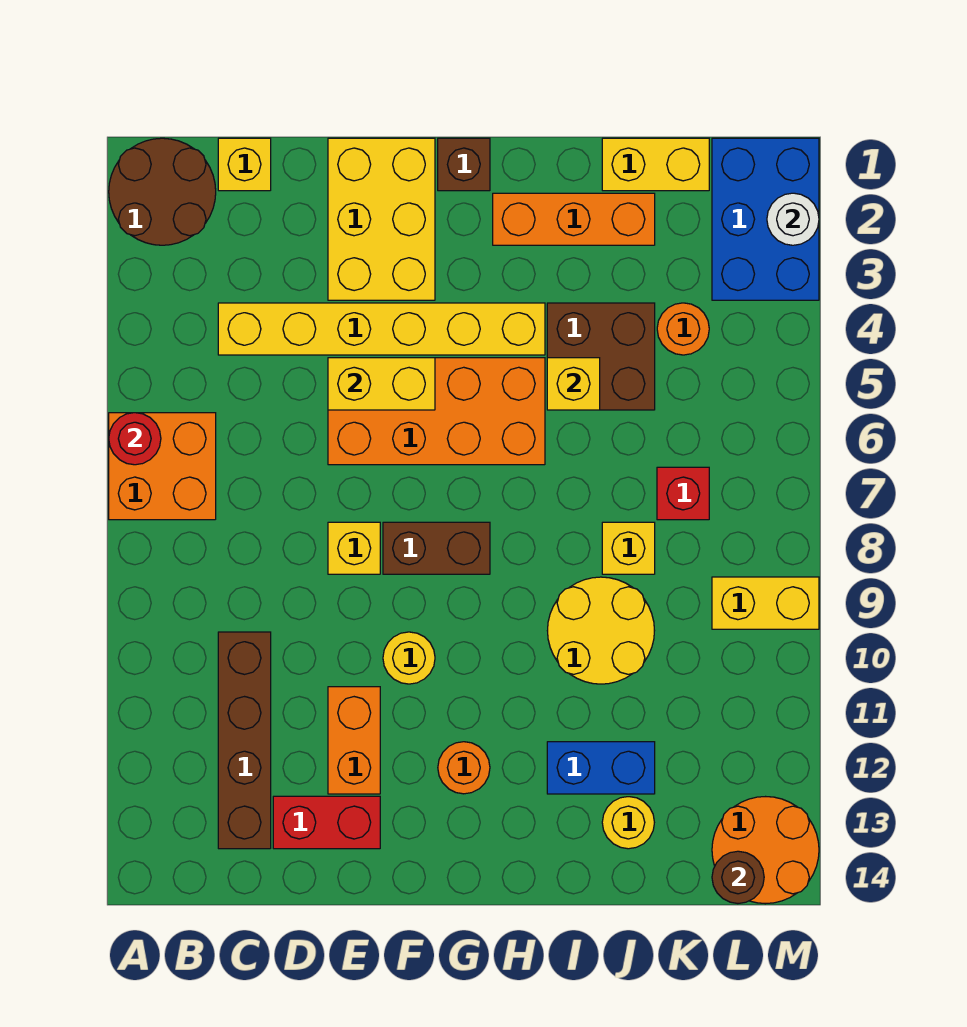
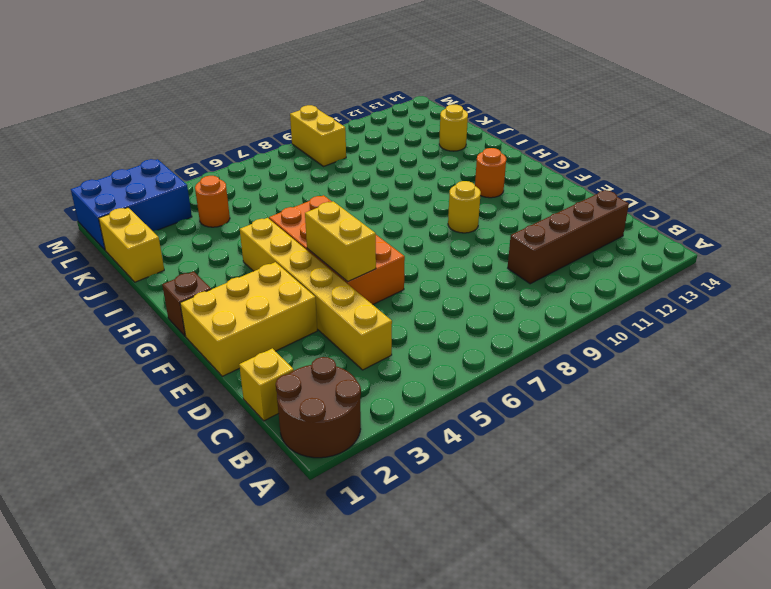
none -> orange brick A6:B7 level 1
none -> red brick D13:E13 level 1
none -> yellow brick E8 level 1
none -> orange brick E11:E12 level 1

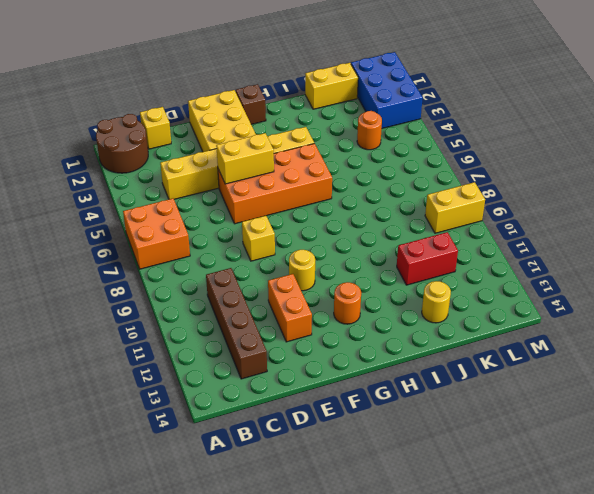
red brick J11:K11 level 1 -> red brick D13:E13 level 1
none -> brown brick F8:G8 level 1
none -> orange brick H2:J2 level 1
none -> brown brick I4:J5 level 1
none -> yellow round brick I9:J10 level 1

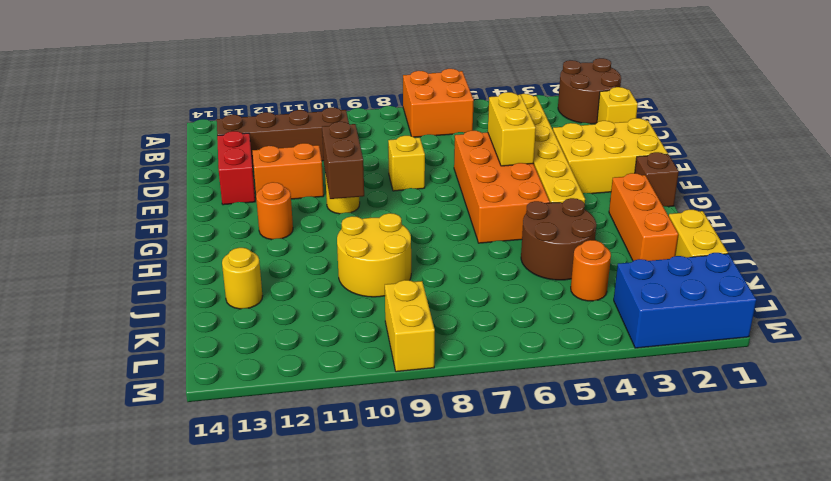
brown brick F10:G10 level 2 -> brown brick F8:G8 level 1
brown round brick I4:J5 level 1 -> brown brick I4:J5 level 1
none -> blue brick I12:J12 level 1
none -> yellow brick J8 level 1
none -> red brick K7 level 1
none -> orange round brick L13:M14 level 1

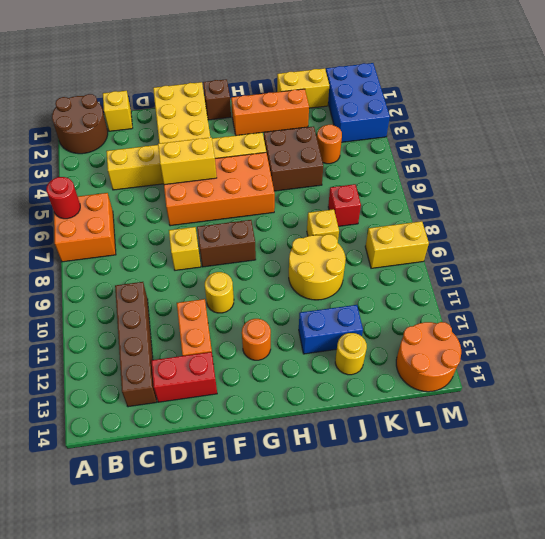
none -> yellow brick I5 level 2
none -> brown round brick L14 level 2
none -> white round brick M2 level 2

